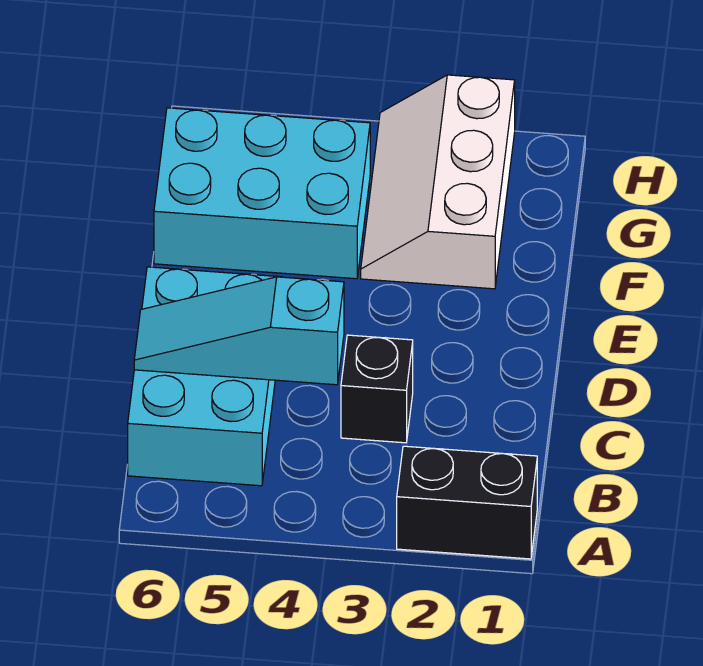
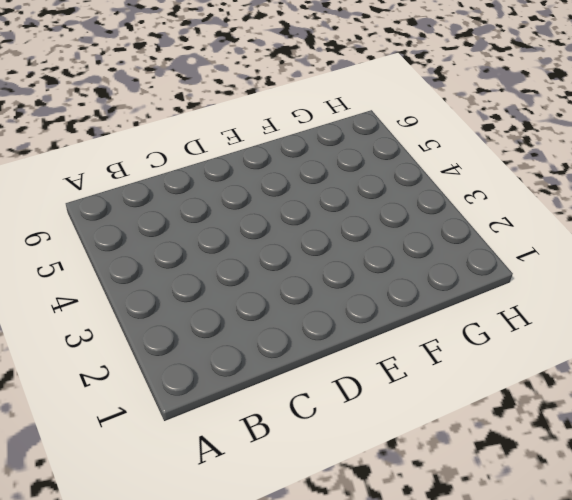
none -> black brick A1:A2 level 1
none -> cyan brick B5:D6 level 1

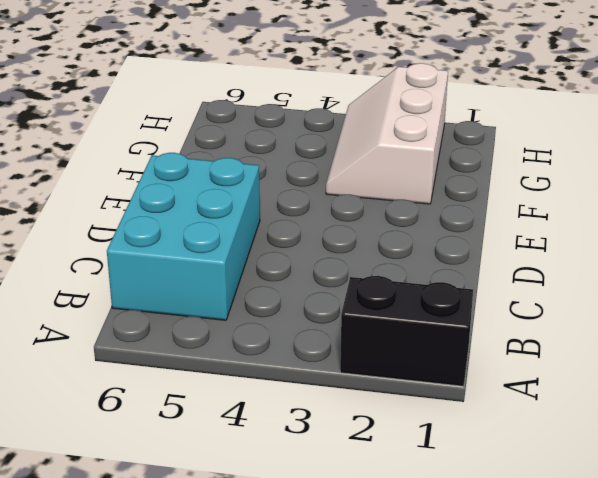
none -> black brick C3 level 1
none -> cyan brick F4:G6 level 1

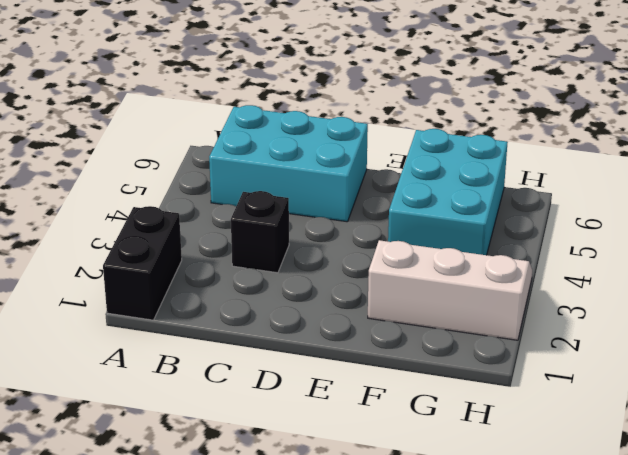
none -> cyan slope C4:C6 level 2 top 4

